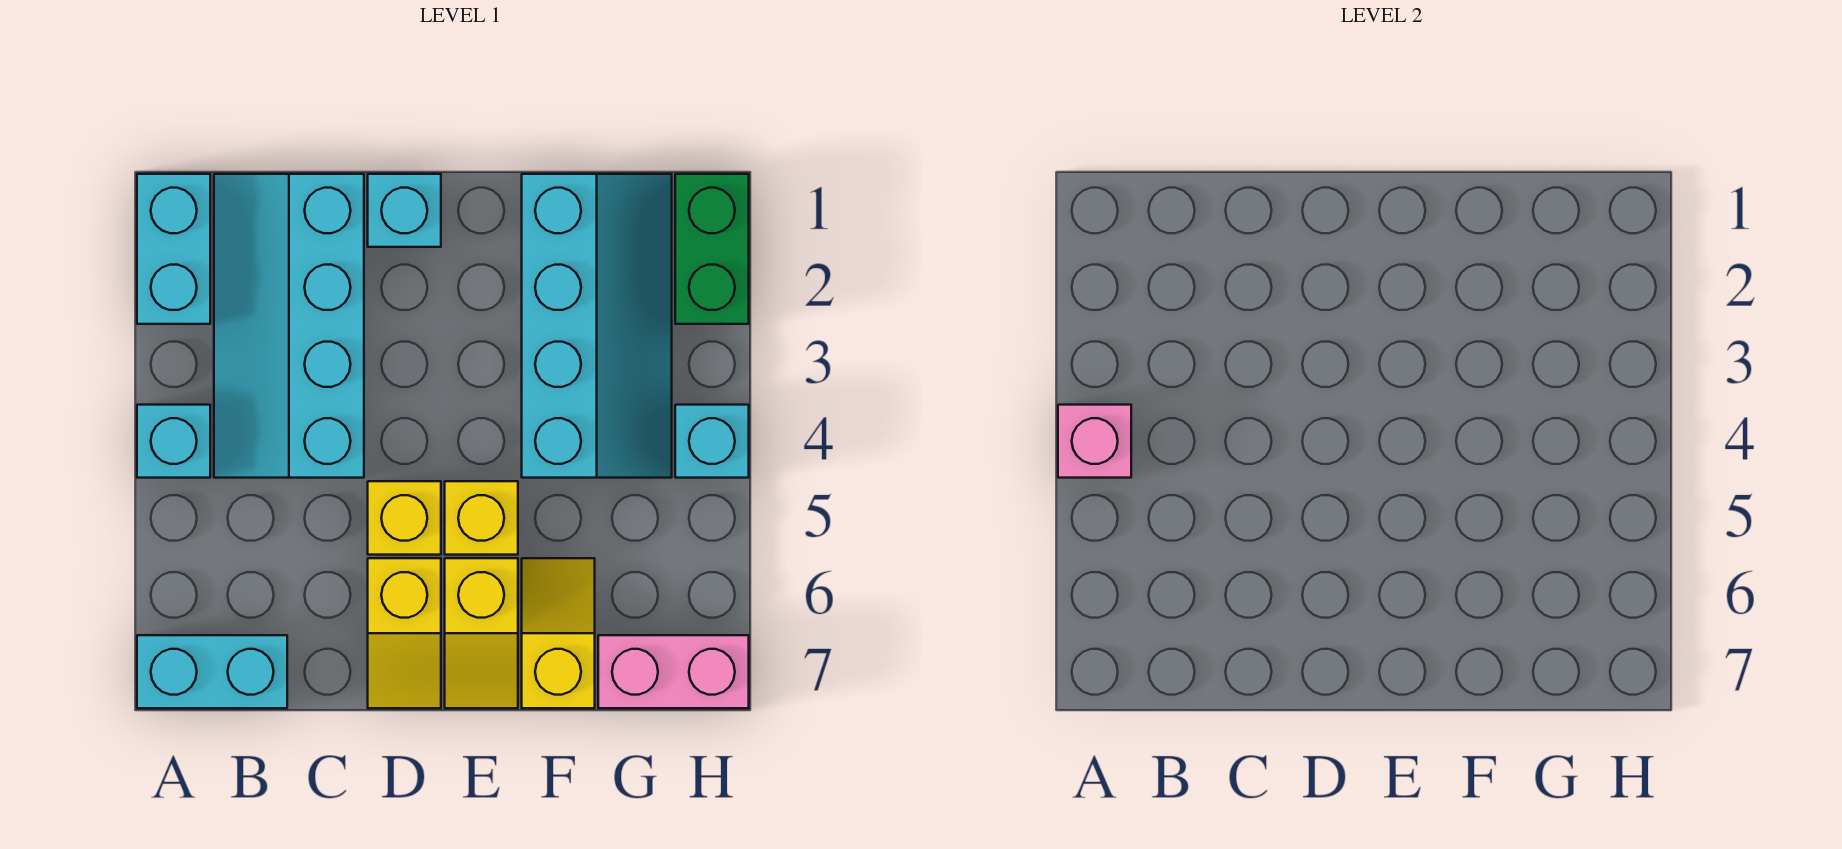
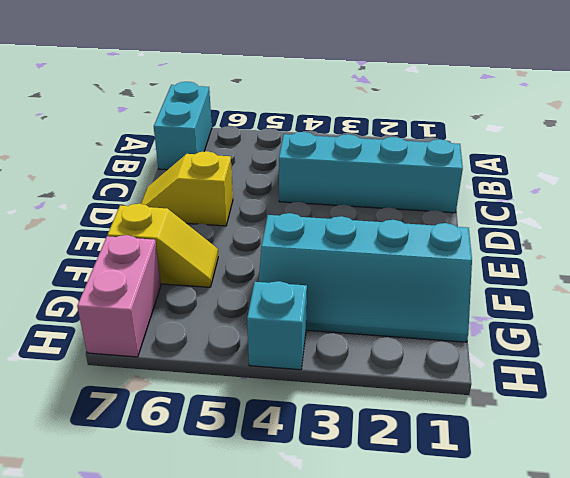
none -> cyan brick A1:A2 level 1
none -> cyan brick A4 level 1
none -> cyan brick D1 level 1

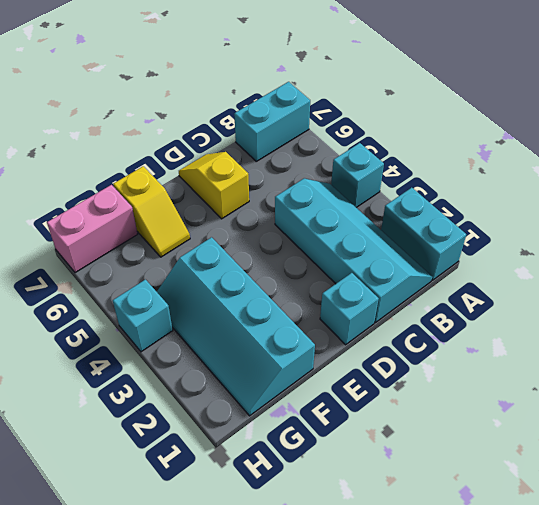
none -> yellow brick D5 level 1
none -> yellow brick E5 level 1
none -> yellow slope E6:E7 level 1 top 6

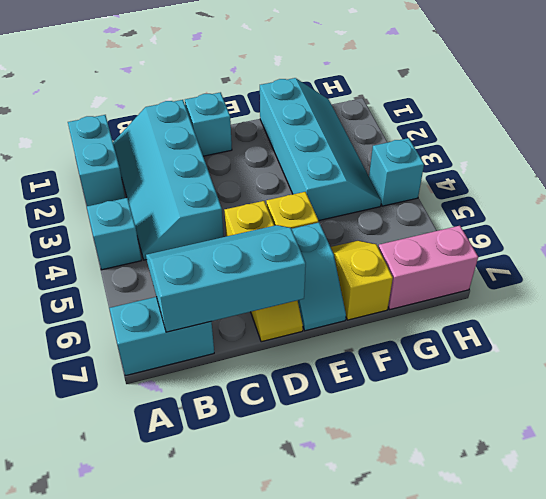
cyan slope B6:D7 level 2 top 7 -> none
cyan slope E6:E7 level 1 top 6 -> yellow slope E6:E7 level 1 top 6
none -> green brick H1:H2 level 1
none -> pink brick A4 level 2

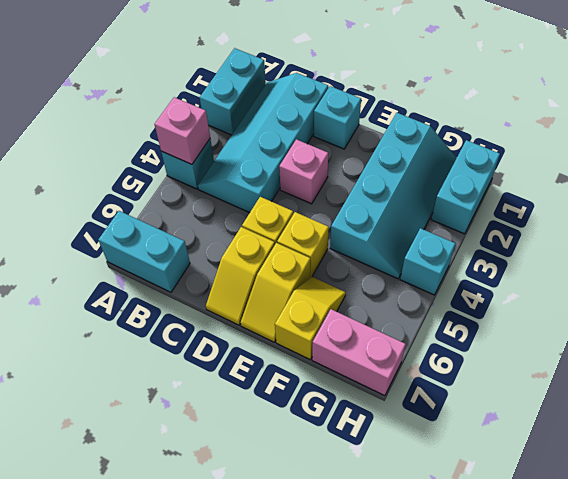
pink brick D3 level 1 -> none
cyan brick H1:H2 level 1 -> green brick H1:H2 level 1

